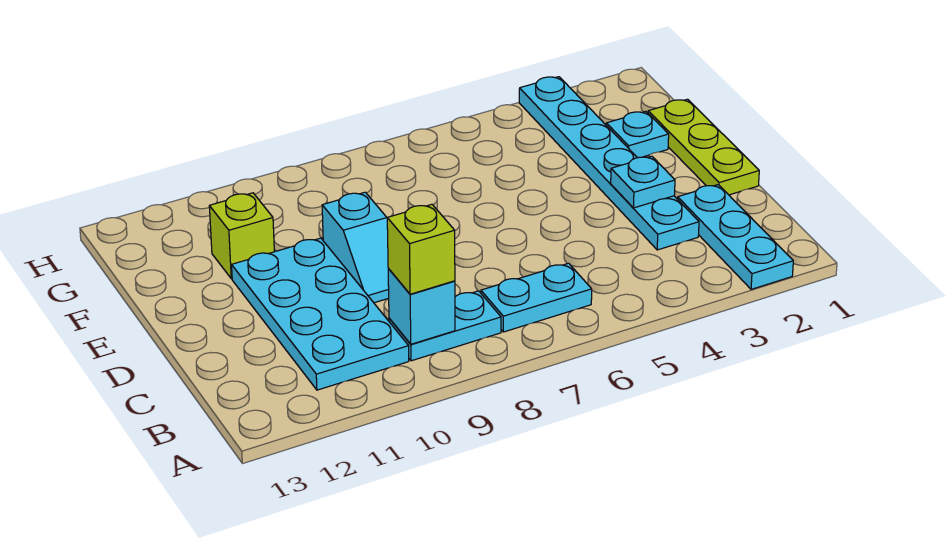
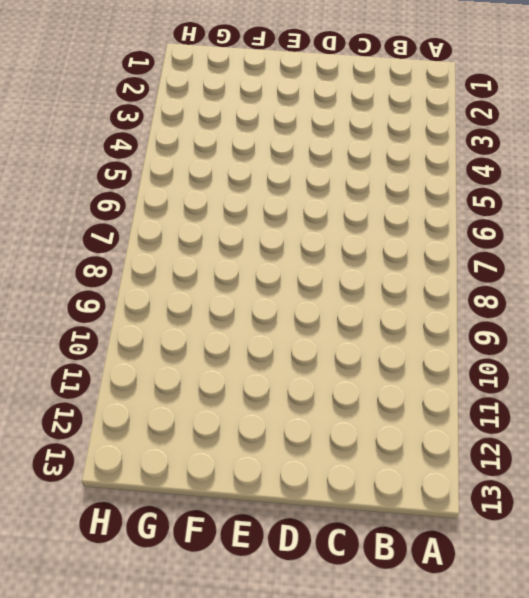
none -> cyan plate A2:C2 level 1
none -> cyan plate B6:B7 level 1
none -> cyan plate B8:B9 level 1

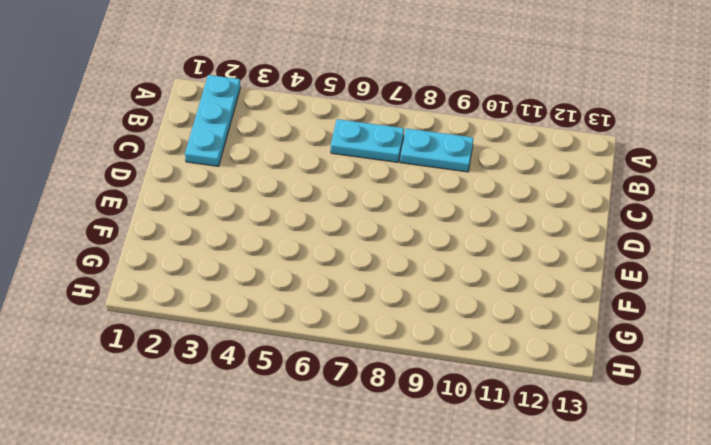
none -> cyan plate B10:E11 level 1
none -> cyan plate C3:H3 level 1
none -> lime plate D1:F1 level 1

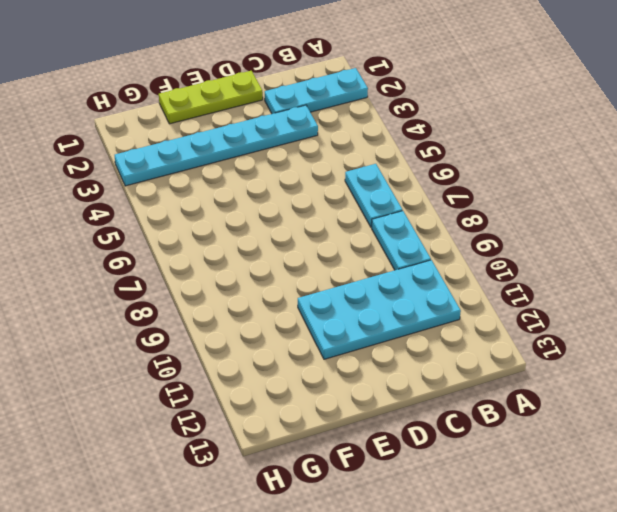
none -> cyan slope D9:E9 level 1 top E
none -> cyan plate F2 level 1
none -> lime brick F11 level 1

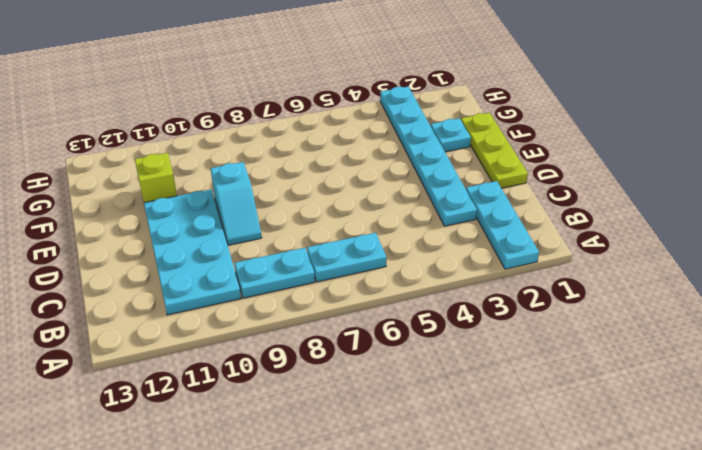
none -> cyan brick B9 level 2
none -> cyan plate D3 level 2
none -> lime brick B9 level 3

